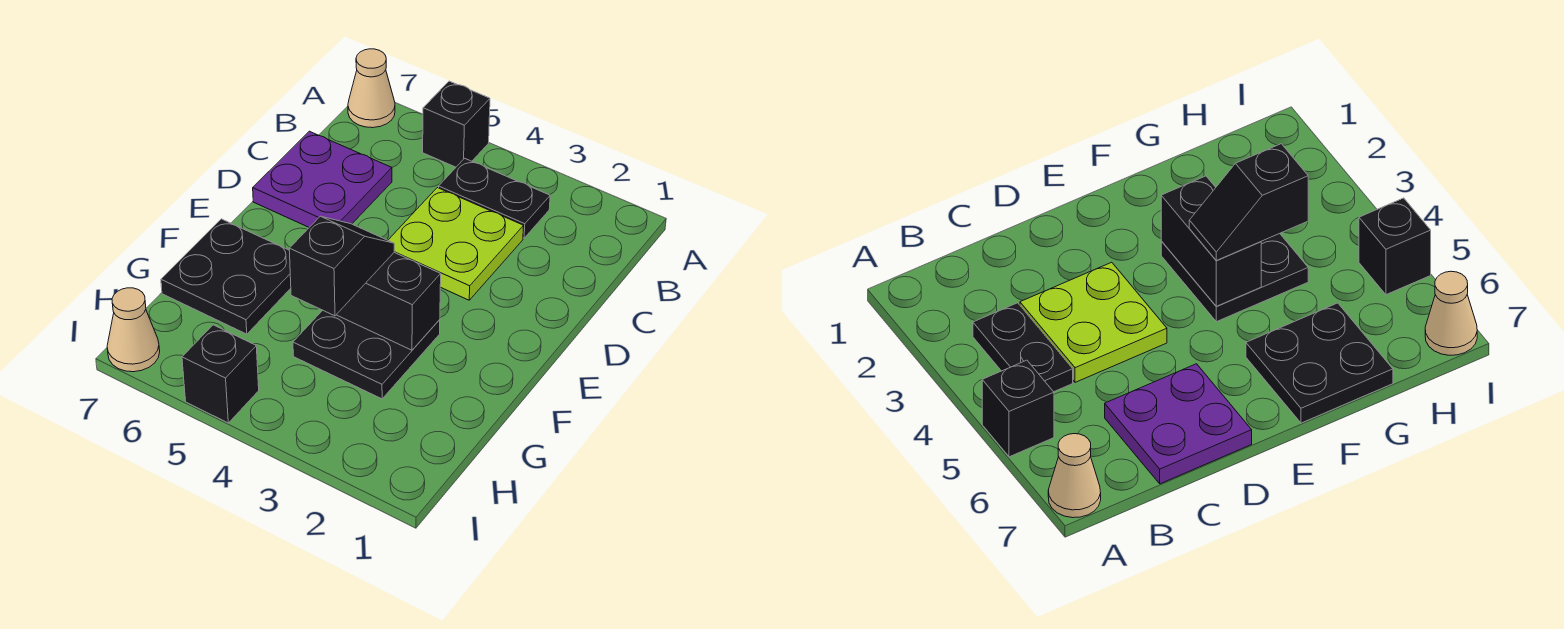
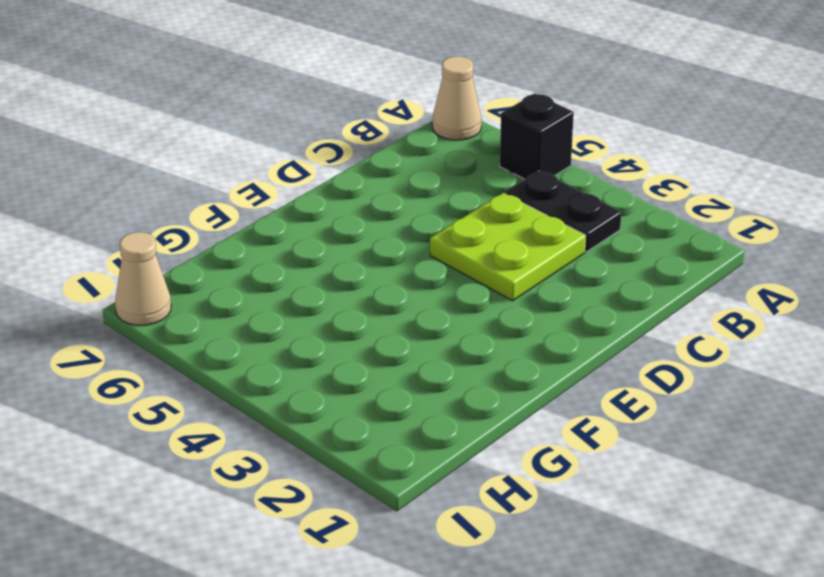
none -> purple plate C6:D7 level 1
none -> black plate F3:G4 level 1

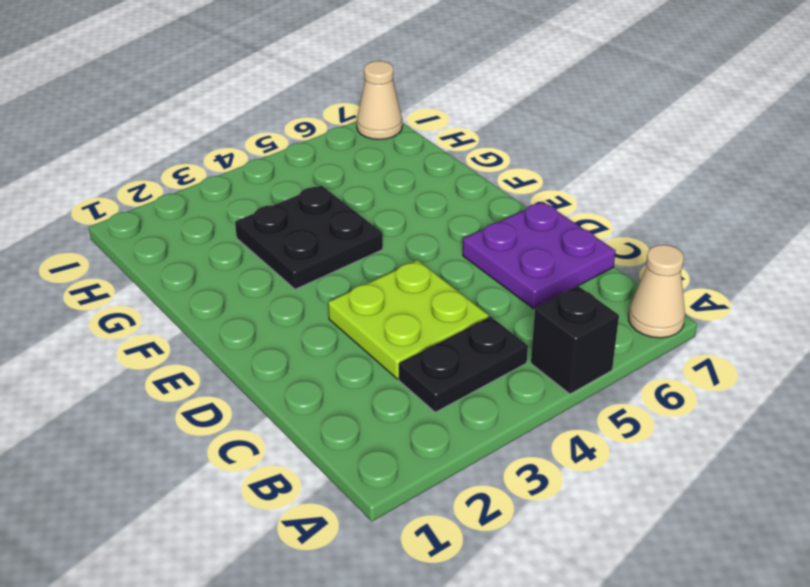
none -> black plate F6:G7 level 1
none -> black brick I5 level 1

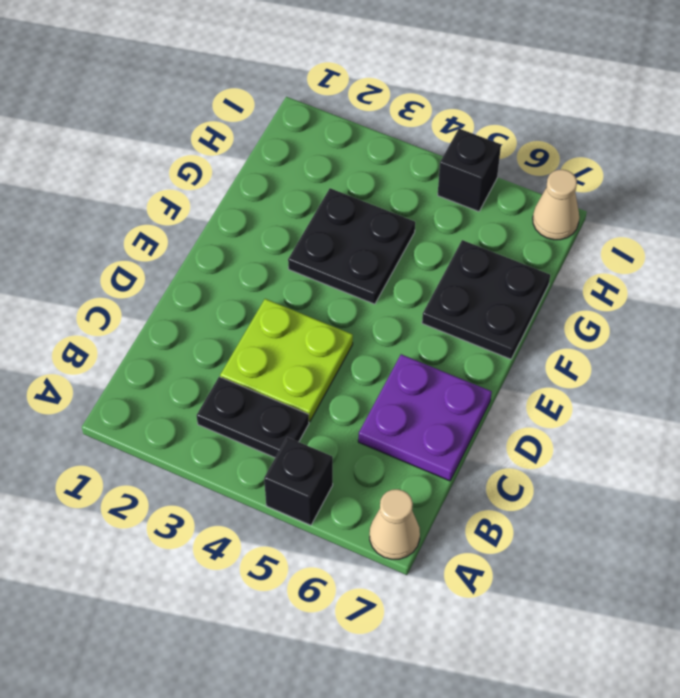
none -> black brick F3:F4 level 2
none -> black slope F4:G4 level 3 top G

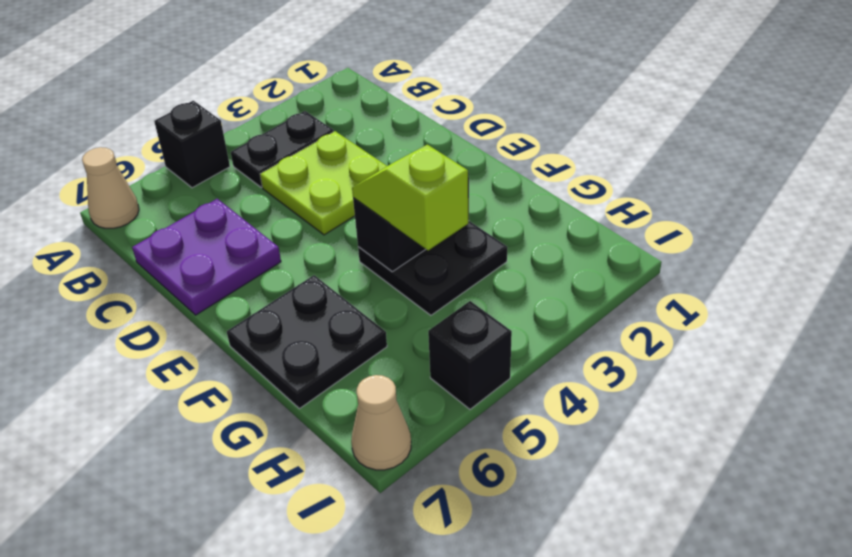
lime slope F4:G4 level 3 top G -> black slope F4:G4 level 3 top G

